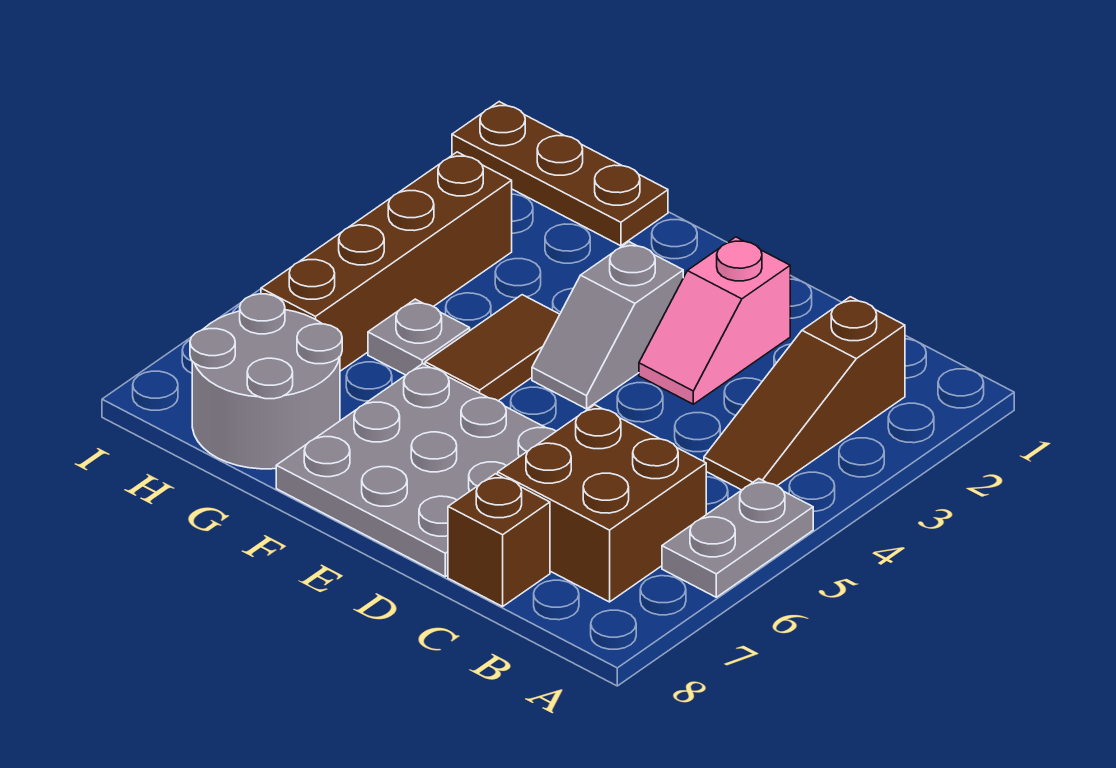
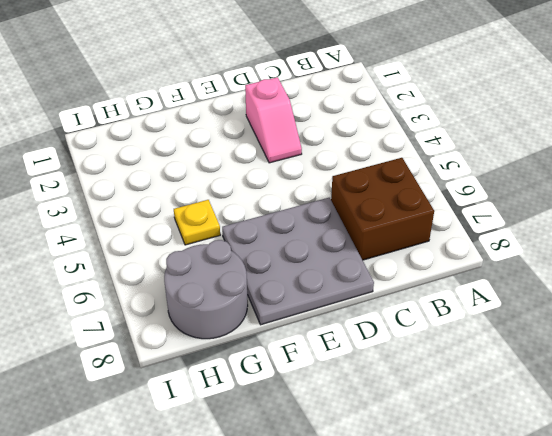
yellow plate G5 level 1 -> grey plate G5 level 1
none -> grey plate A5:A6 level 1
none -> brown slope B2:B4 level 1 top 2
none -> brown brick C8 level 1

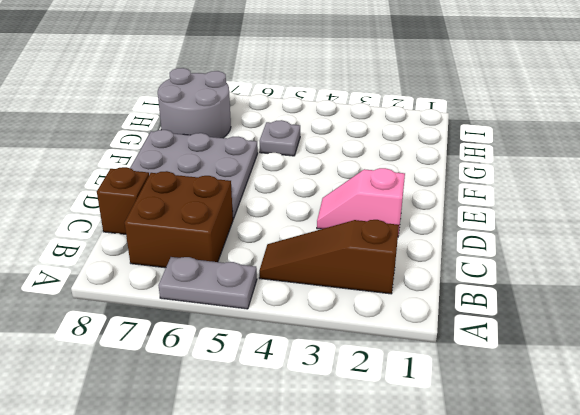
none -> grey slope E3:E4 level 1 top 3
none -> brown tile F4:F5 level 1
none -> brown plate G1:I1 level 1

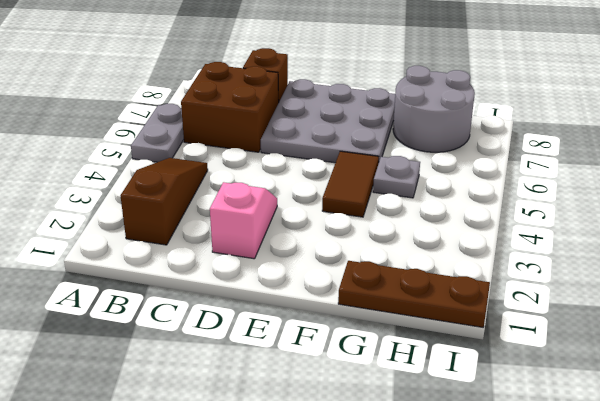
none -> grey slope E3:E4 level 1 top 3
none -> brown brick H3:H6 level 1

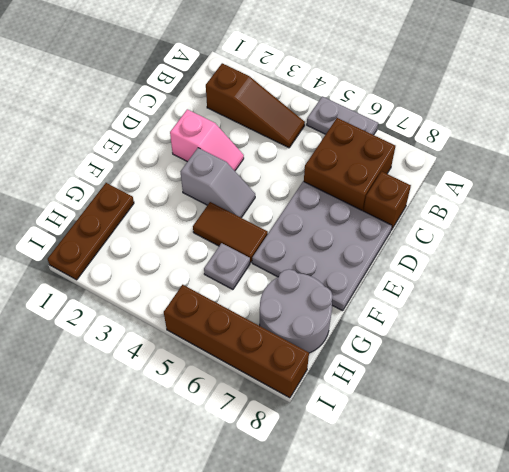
brown brick I5:I8 level 1 -> brown brick H3:H6 level 1

